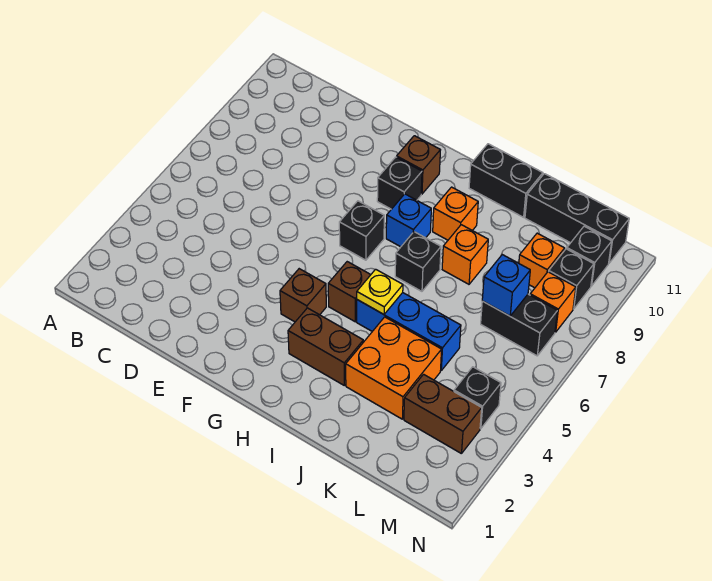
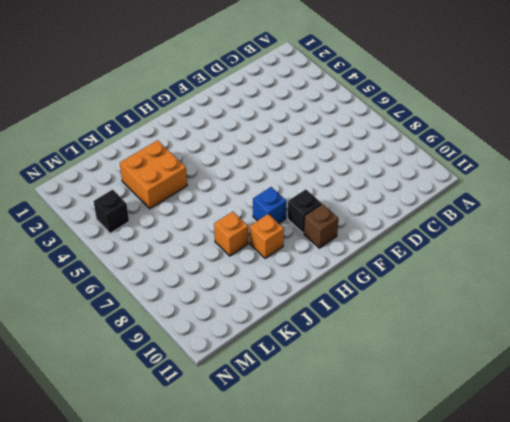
none -> brown brick G4 level 1
none -> black brick G7 level 1
none -> brown brick H3:I3 level 1

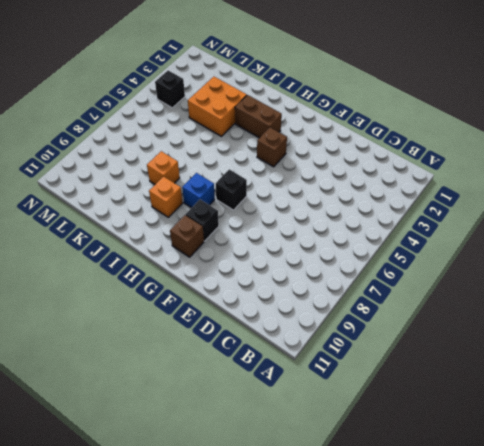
none -> brown brick H5 level 1
none -> blue brick I5:K5 level 1
none -> black brick I7 level 1

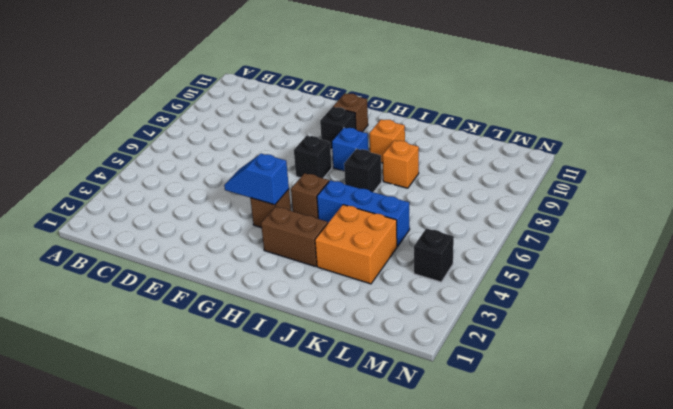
blue slope F4:G4 level 2 top G -> none
none -> black brick I11:J11 level 1
none -> black brick K11:M11 level 1
none -> brown brick L3:M3 level 1

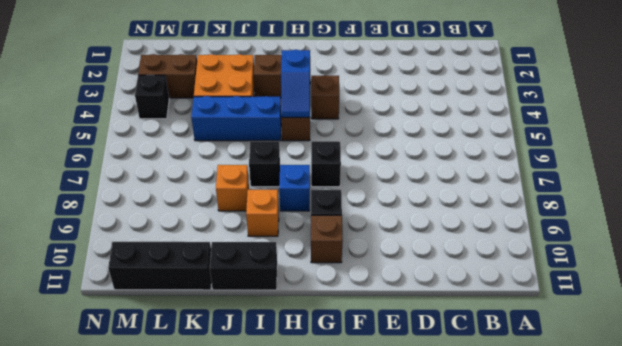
blue slope H4:H5 level 2 top 4 -> none
none -> black brick L7:M7 level 1
none -> orange brick L9 level 1
none -> orange brick M8 level 1

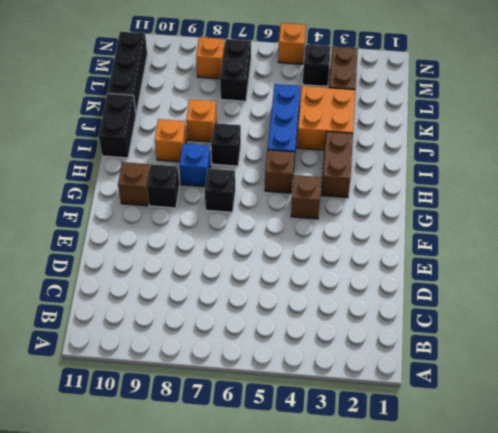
orange brick N5 level 1 -> orange brick L9 level 1
none -> black brick M9 level 1
none -> black brick M10 level 1
none -> yellow plate I5 level 2

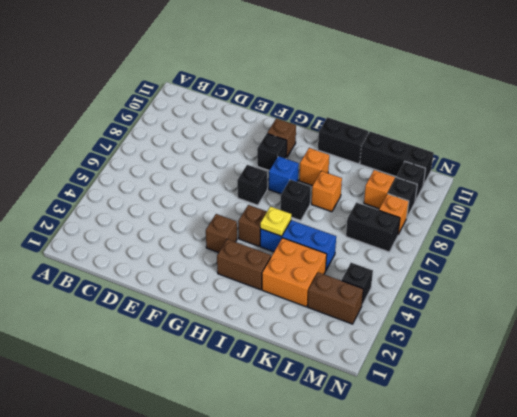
none -> blue brick L7 level 2

